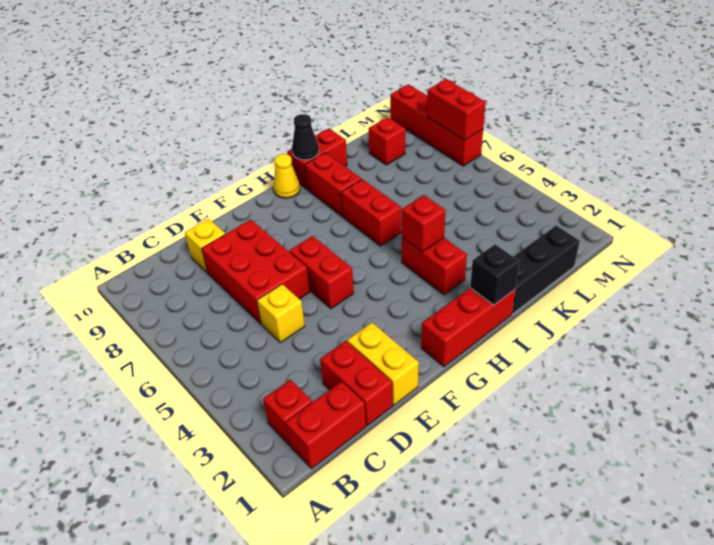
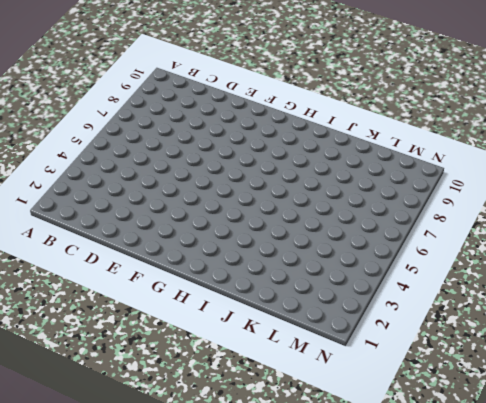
none -> red brick B1:C1 level 1
none -> red brick B2 level 1
none -> red brick D1:D2 level 1

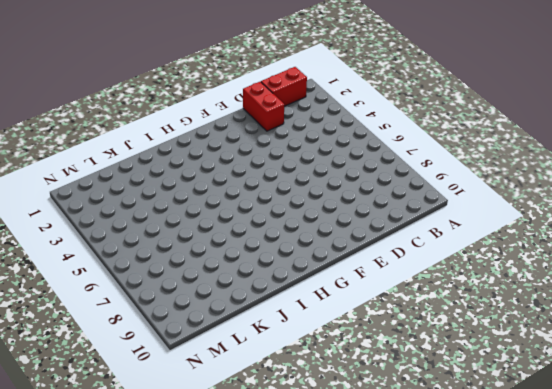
none -> red brick B2 level 1
none -> yellow brick D5 level 1
none -> red brick D6:E8 level 1

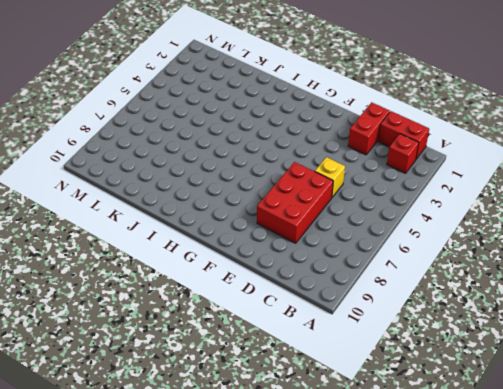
none -> yellow brick D9 level 1
none -> yellow brick E1:E2 level 1
none -> red brick F5:F6 level 1

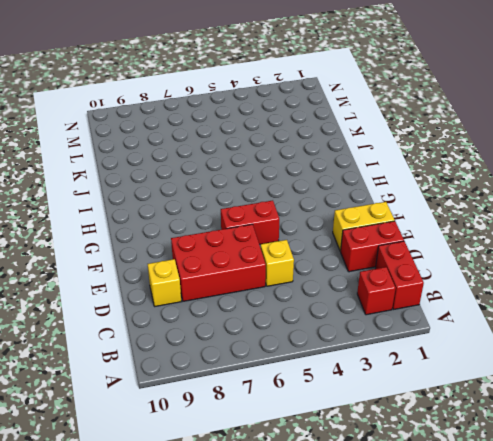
none -> red brick G1:I1 level 1
none -> yellow cone H10 level 1
none -> red brick I3:I4 level 1

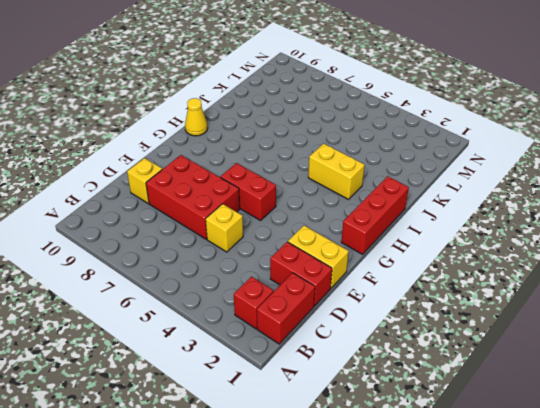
yellow brick I3:I4 level 1 -> red brick I3:I4 level 1
none -> red brick I6:I7 level 1
none -> red brick I8:I9 level 1
none -> red brick I10:J10 level 1

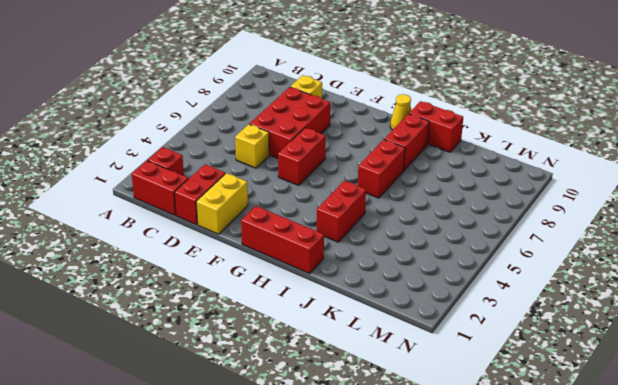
none -> black brick J1:L1 level 1
none -> red brick L9 level 1
none -> red brick N7:N10 level 1

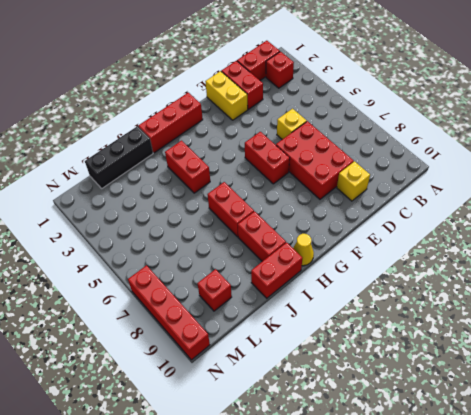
none -> black brick I1 level 2
none -> red brick I4 level 2
none -> black cone I10 level 2

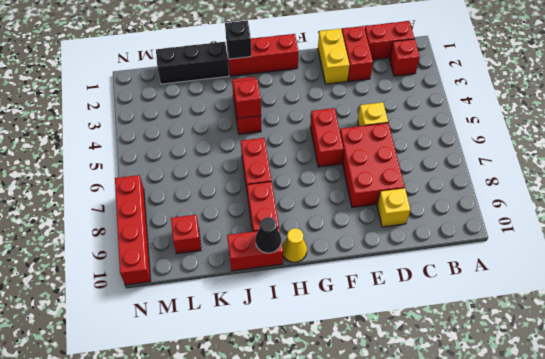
none -> red brick N7:N8 level 2

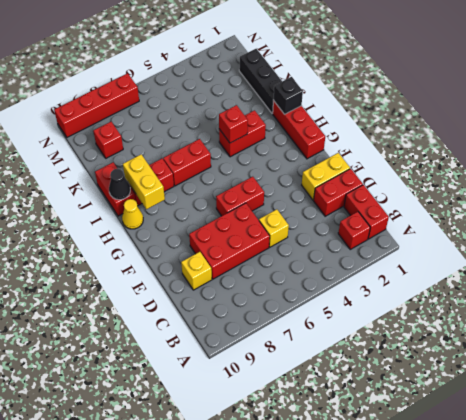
yellow brick H9:I9 level 2 -> none
none -> red brick N7:N8 level 2

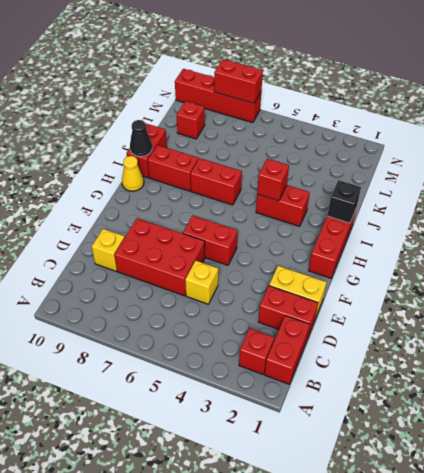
none -> black brick J1:L1 level 1

